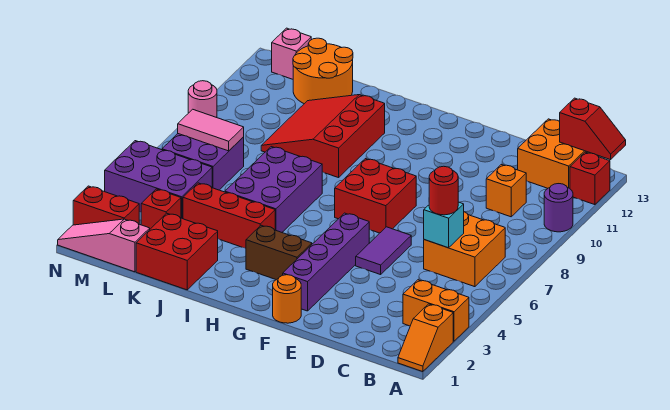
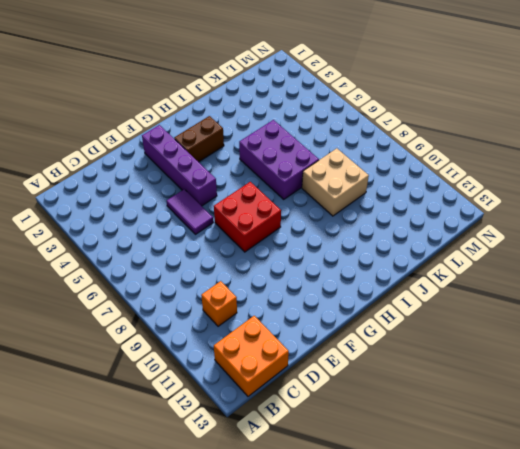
tan brick J8:K9 level 1 -> red slope I9:K11 level 1 top I
none -> orange slope A1:A2 level 1 top 2
none -> orange brick A3:B3 level 1
none -> purple round brick A10 level 1

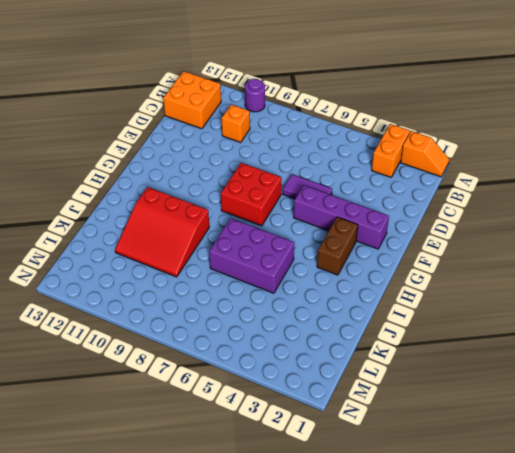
none -> red brick A12 level 1
none -> orange brick B6:C7 level 1
none -> orange round brick F1 level 1

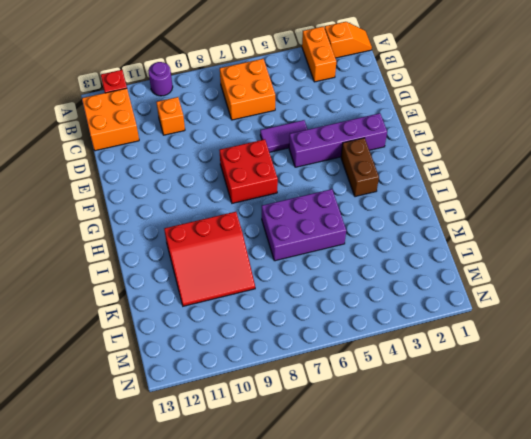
none -> orange round brick F1 level 1
none -> red brick I4:K4 level 1
none -> red brick J1:K2 level 1

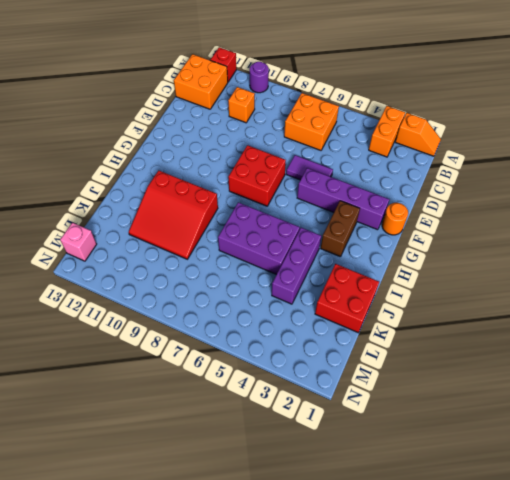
purple brick I4:K4 level 1 -> red brick I4:K4 level 1
none -> orange round brick K12:L13 level 1
none -> pink slope L1:N1 level 1 top L
none -> red brick L3 level 1

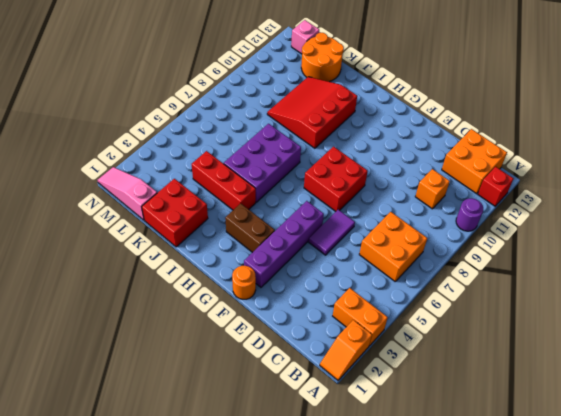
none -> red brick L3 level 1
none -> purple brick L4:N5 level 1
none -> purple brick L6:M7 level 1

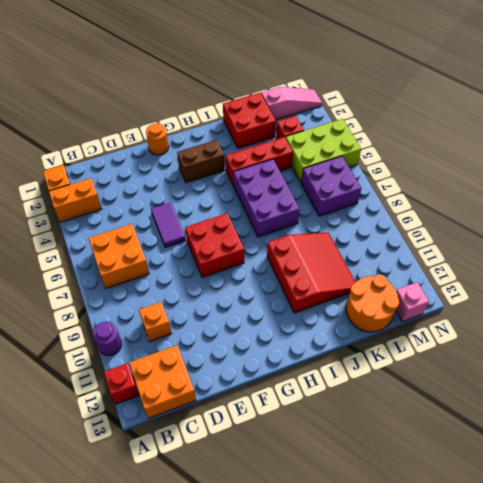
lime brick L4:N5 level 1 -> purple brick L4:N5 level 1
none -> purple brick F2:F5 level 1
none -> red brick M2:N2 level 1
none -> pink round brick N9 level 1

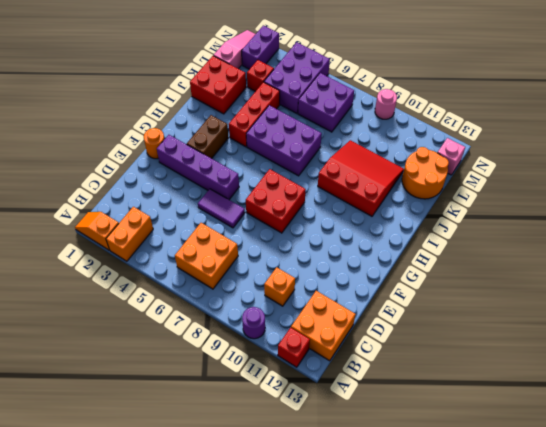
purple brick M2:N2 level 1 -> red brick M2:N2 level 1
none -> red slope A13:B13 level 2 top B
none -> cyan brick C6 level 2
none -> pink tile L7:M7 level 2

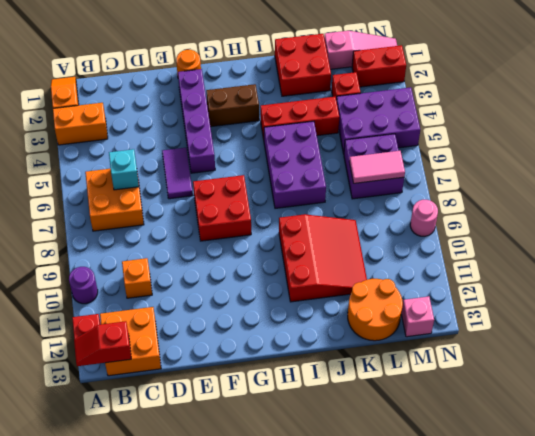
none -> red round brick C6 level 3

